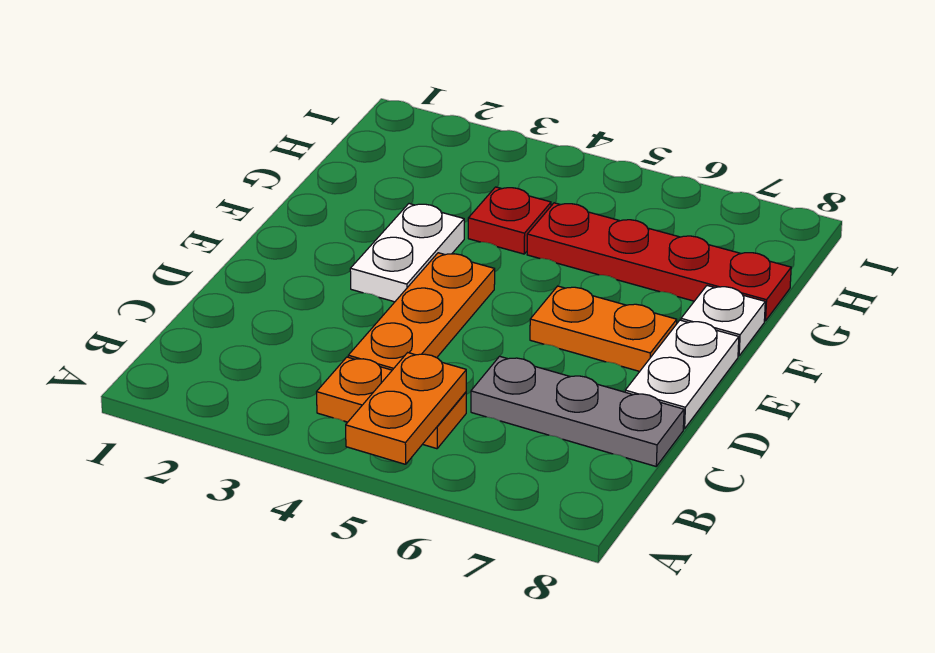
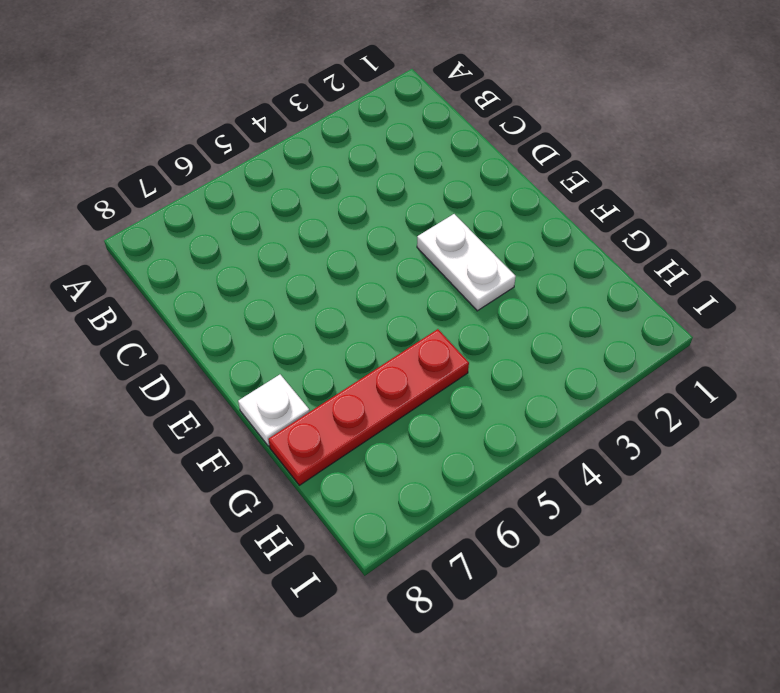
none -> orange plate B4:B5 level 1
none -> orange plate C4:E4 level 1

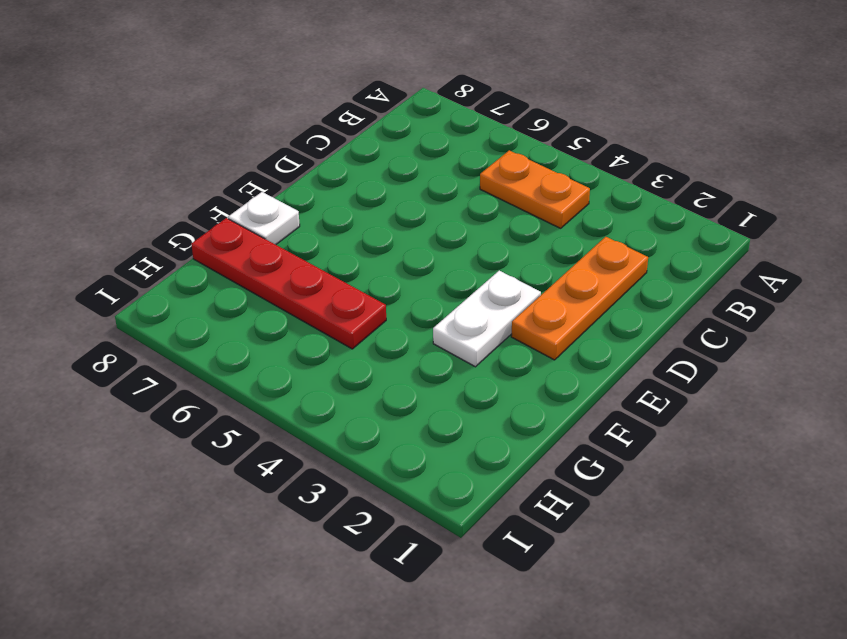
orange plate C2:E2 level 1 -> orange plate C4:E4 level 1
none -> grey plate C6:C8 level 1
none -> white plate D8:E8 level 1

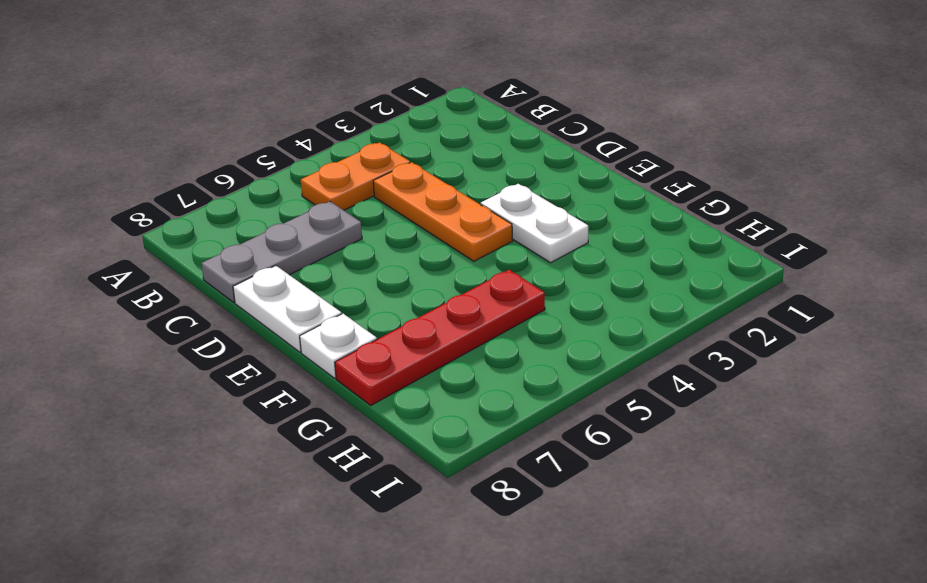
none -> orange plate E6:E7 level 1
none -> red plate G4 level 1

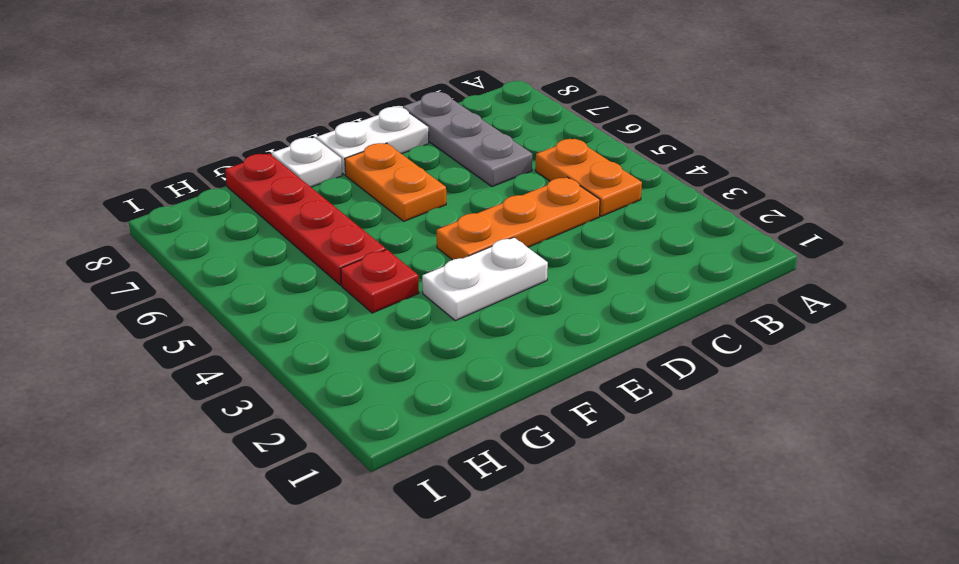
none -> orange plate A5:B5 level 2

